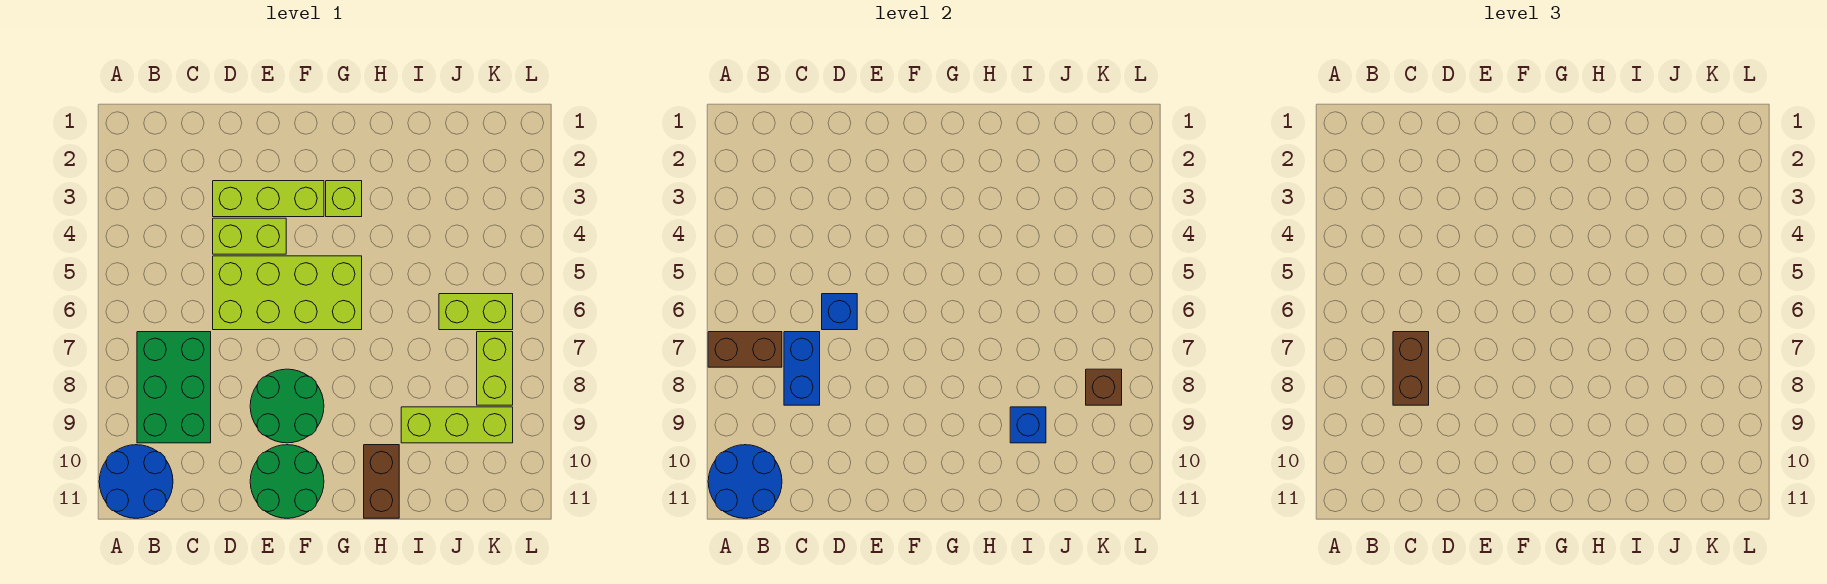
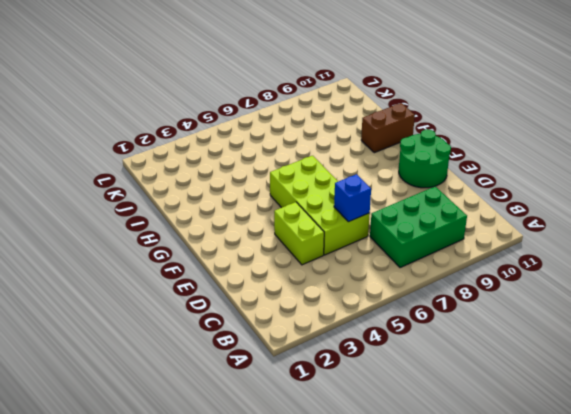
none -> blue round brick A10:B11 level 1
none -> lime brick D3:F3 level 1
none -> green round brick E8:F9 level 1

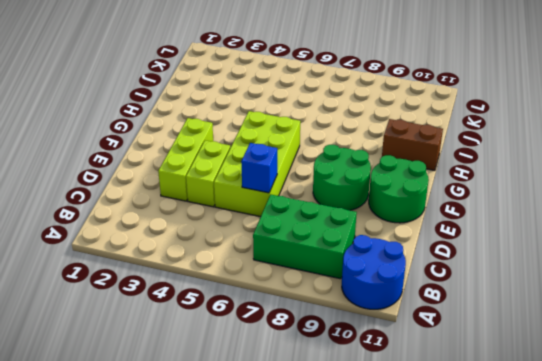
none -> lime brick G3 level 1
none -> lime brick I9:K9 level 1
none -> lime brick J6:K6 level 1

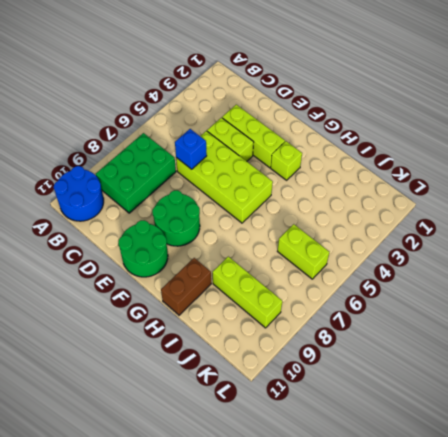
none -> lime brick K7:K8 level 1
none -> brown brick A7:B7 level 2
none -> blue round brick A10:B11 level 2

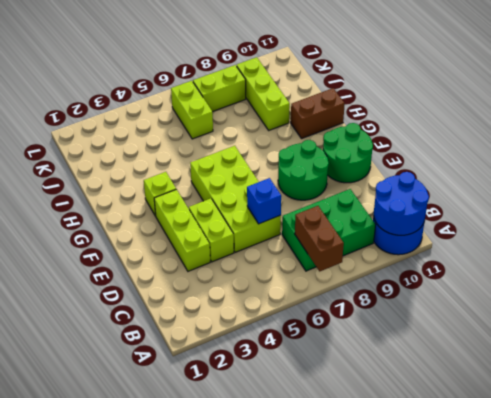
none -> blue brick C7:C8 level 2
none -> blue brick I9 level 2
none -> brown brick K8 level 2

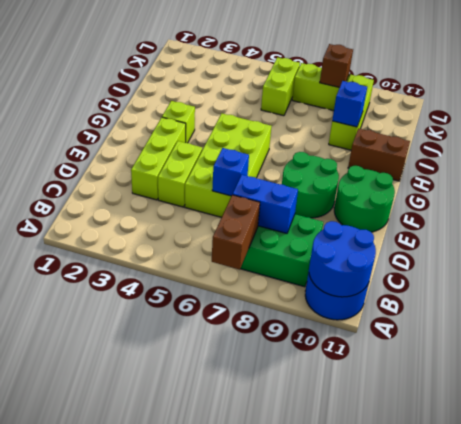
none -> brown brick C7:C8 level 3

